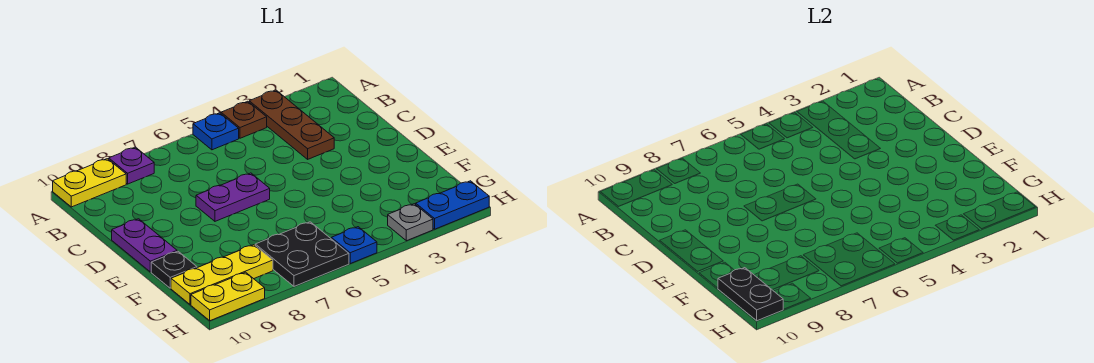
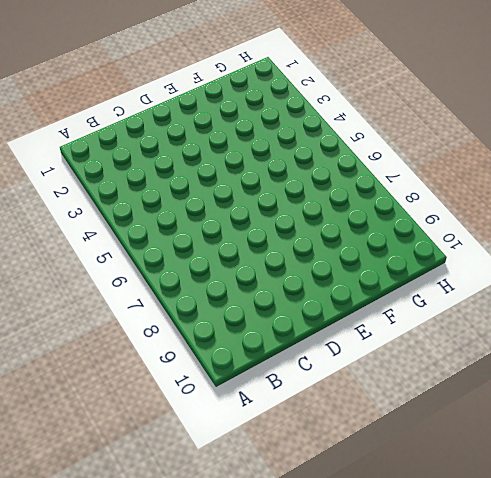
none -> brown plate A3:C3 level 1
none -> brown plate A4 level 1
none -> blue plate A5 level 1

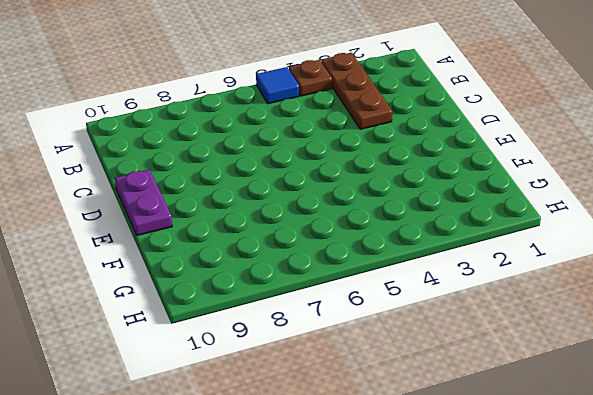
blue tile A5 level 1 -> blue plate A5 level 1
none -> purple plate A8 level 1
none -> yellow plate A9:A10 level 1
none -> purple plate D6:D7 level 1

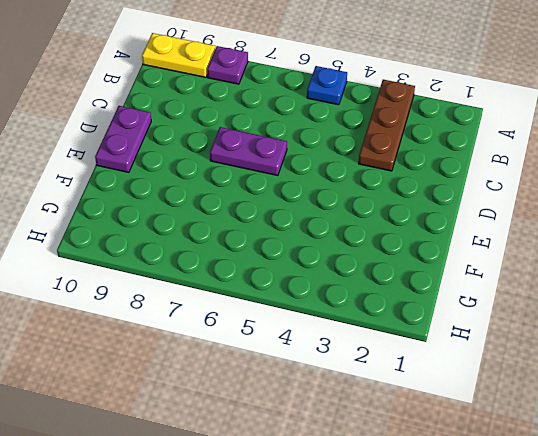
none -> brown plate A4 level 1
none -> black plate F10 level 1
none -> black plate G6:H7 level 1

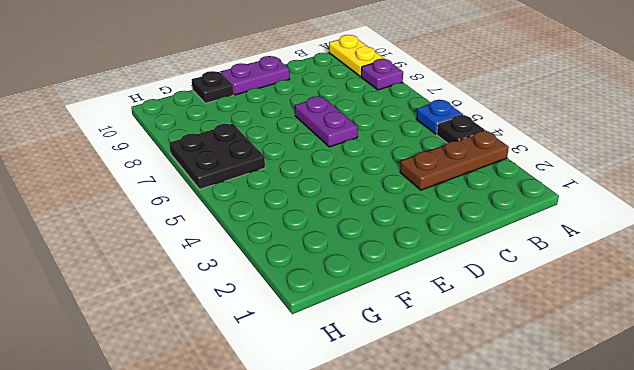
black plate A4 level 1 -> brown plate A4 level 1
none -> yellow plate G8:G10 level 1
none -> blue plate H1:H2 level 1
none -> grey plate H3 level 1

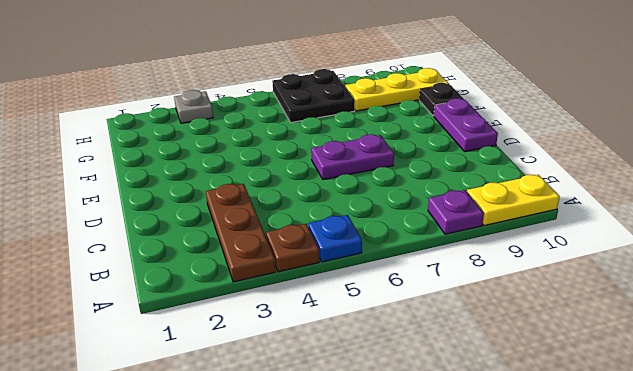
none -> blue plate H1:H2 level 1
none -> blue plate H5 level 1
none -> yellow plate H9:H10 level 1

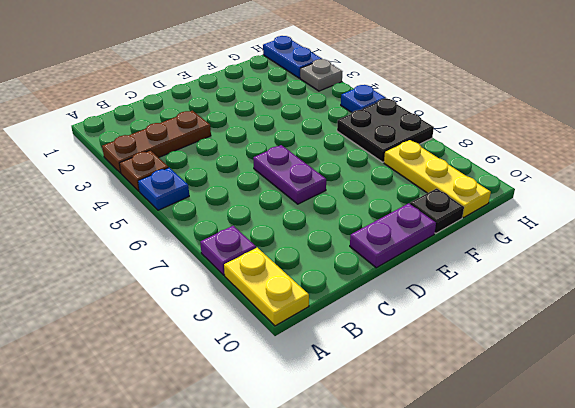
none -> yellow plate H9:H10 level 1
none -> black plate G10:H10 level 2

